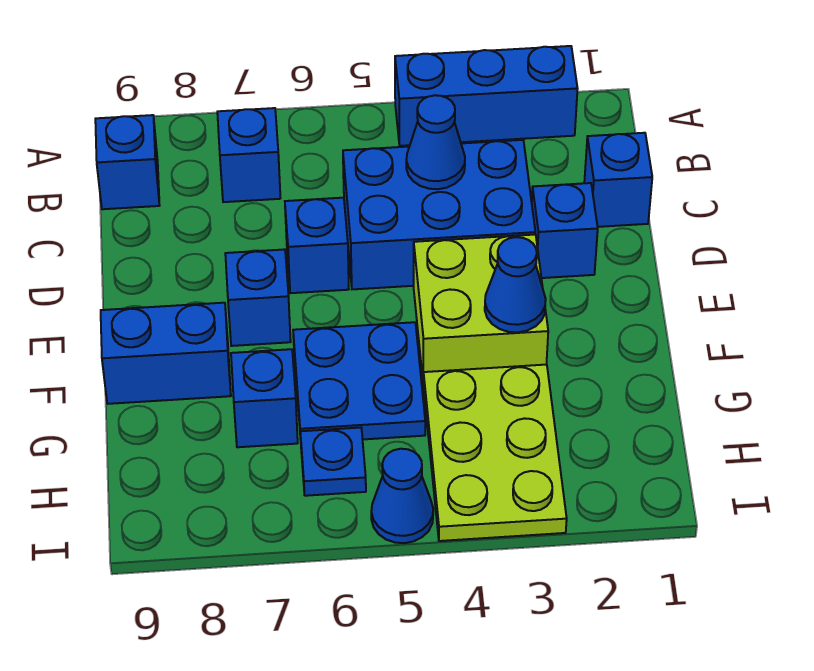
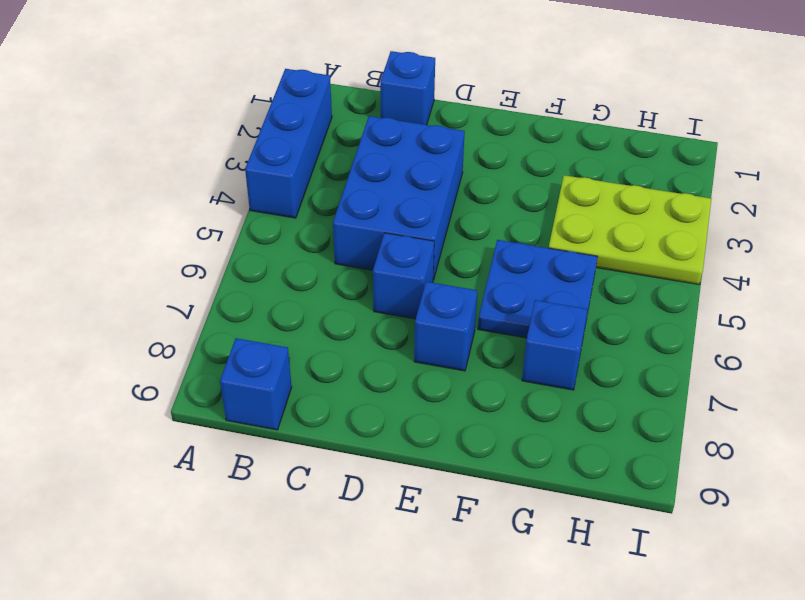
none -> blue brick B7 level 1
none -> blue brick D2 level 1
none -> lime brick E3:F4 level 1

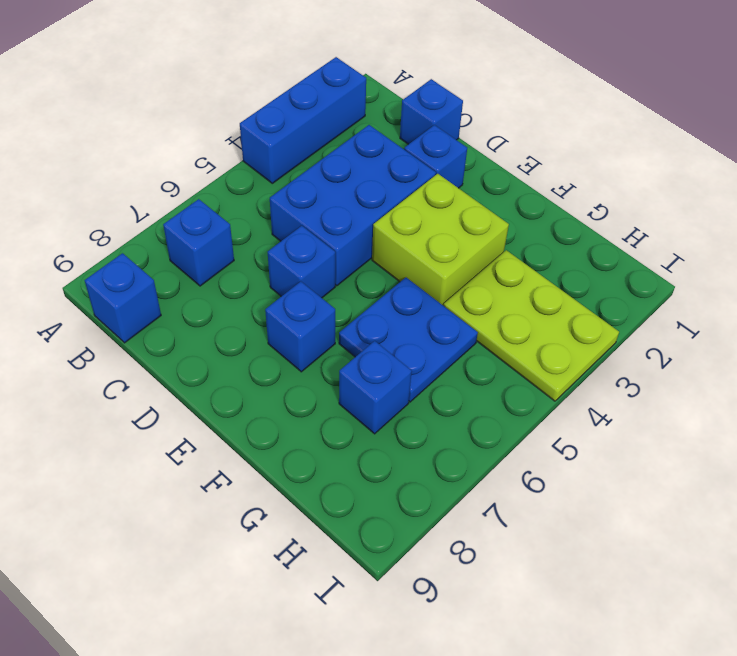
none -> blue brick F8:F9 level 1
none -> blue plate H6 level 1
none -> blue cone I5 level 1

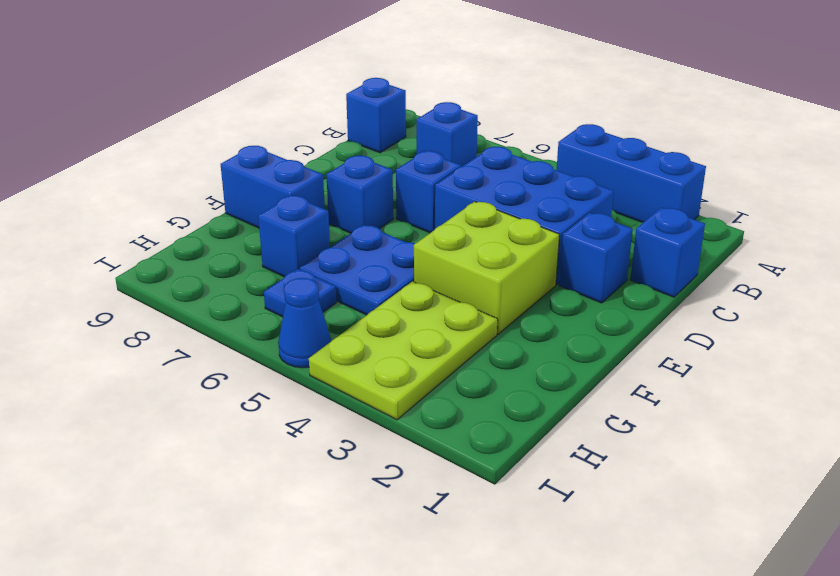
none -> blue cone C4 level 2
none -> blue cone F3 level 2

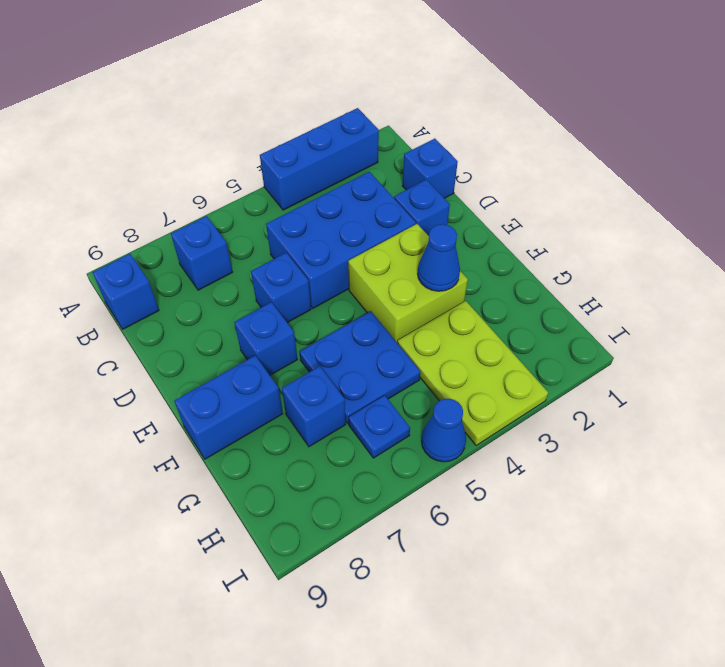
none -> blue cone C4 level 2

